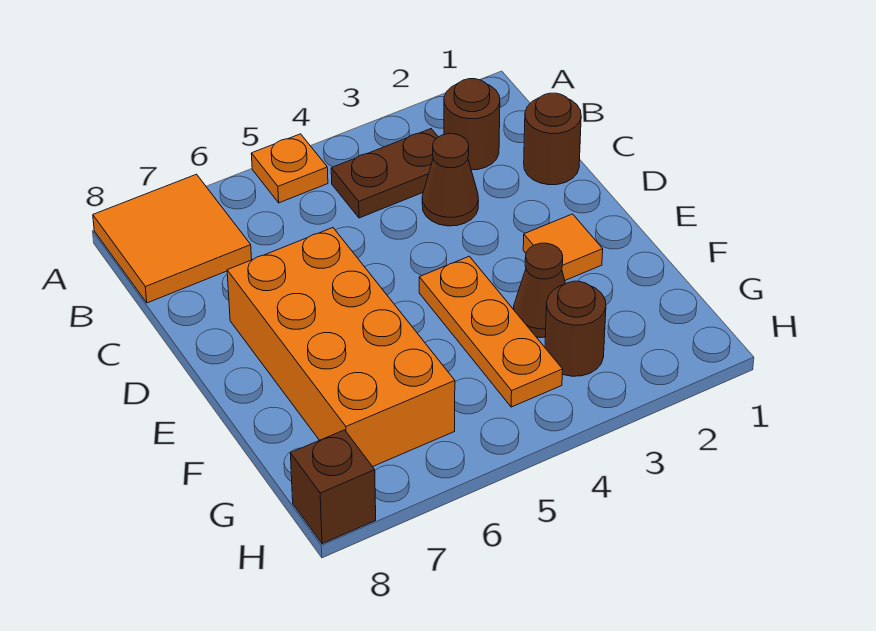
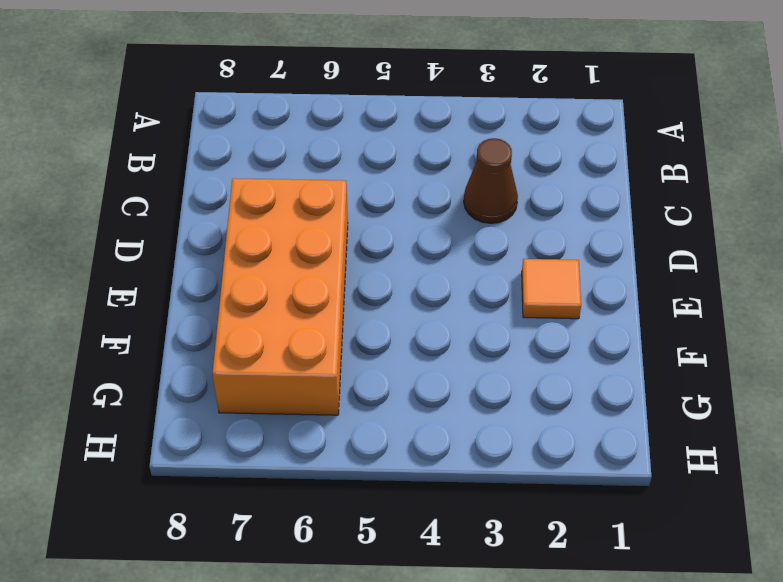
none -> orange plate A5 level 1
none -> orange tile A7:B8 level 1
none -> brown round brick B2 level 1

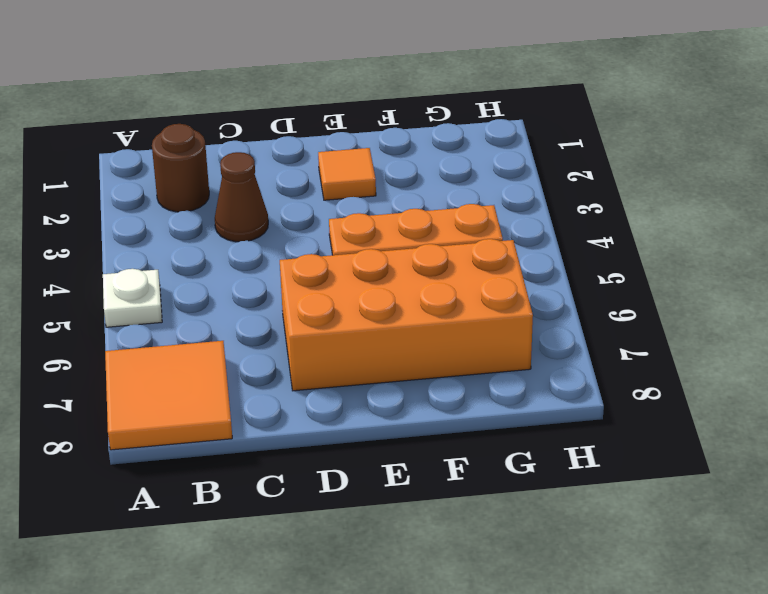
white plate A5 level 1 -> orange plate A5 level 1
none -> brown plate B3:B4 level 1
none -> brown round brick C1 level 1
none -> brown cone F3 level 1

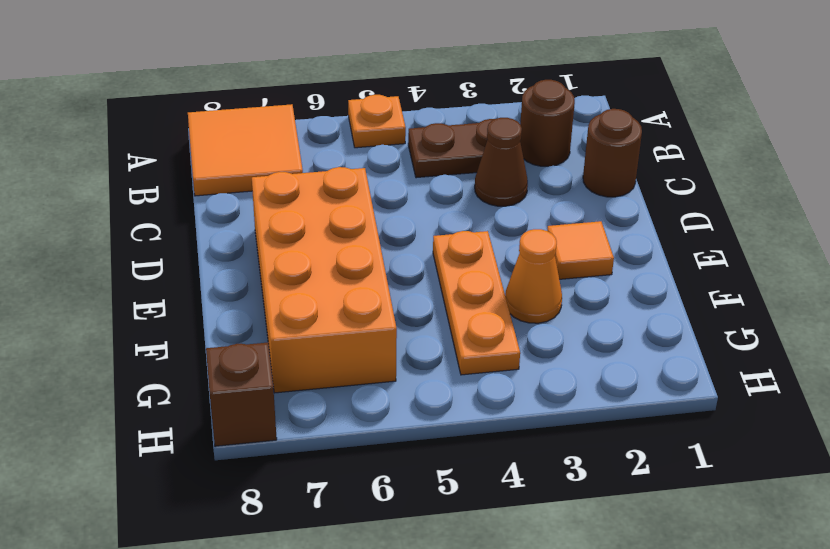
orange cone F3 level 1 -> brown cone F3 level 1
none -> brown round brick G3 level 1

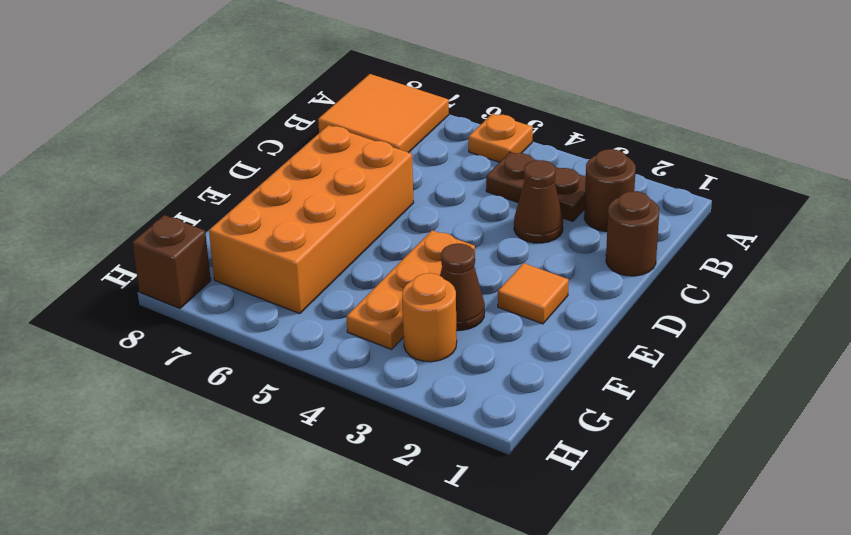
orange round brick G3 level 1 -> brown round brick G3 level 1

